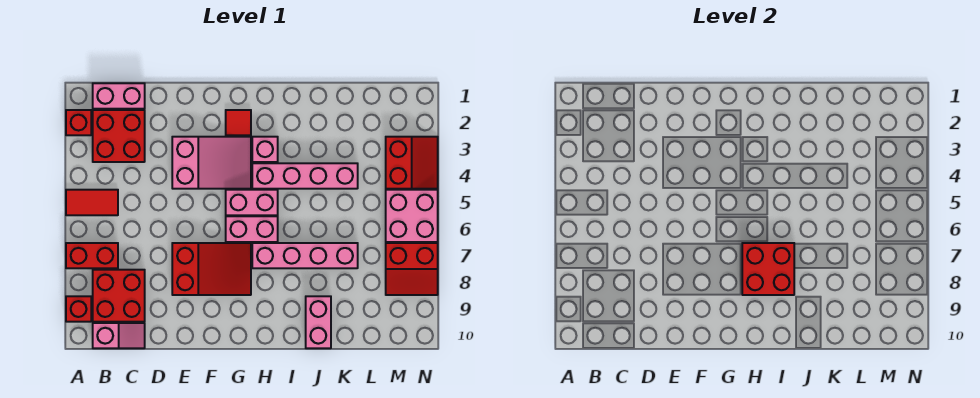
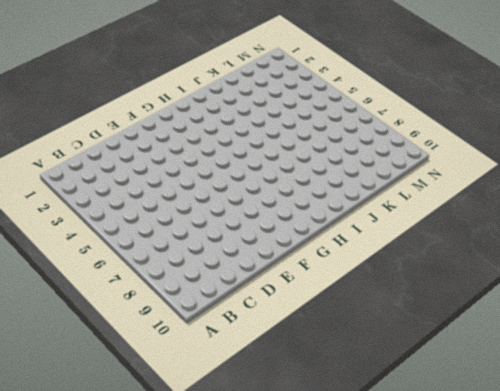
none -> red brick A2 level 1
none -> red tile A5:B5 level 1
none -> red brick A7:B7 level 1

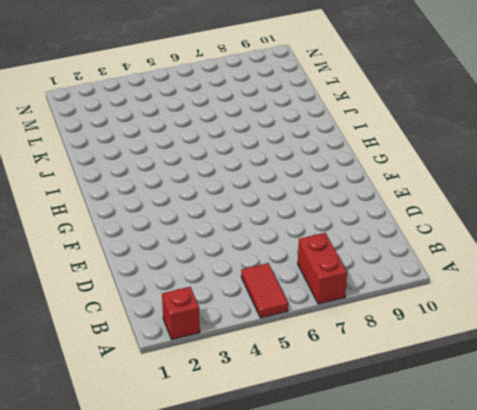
none -> red brick A9 level 1
none -> pink brick B1:C1 level 1
none -> red brick B2:C3 level 1

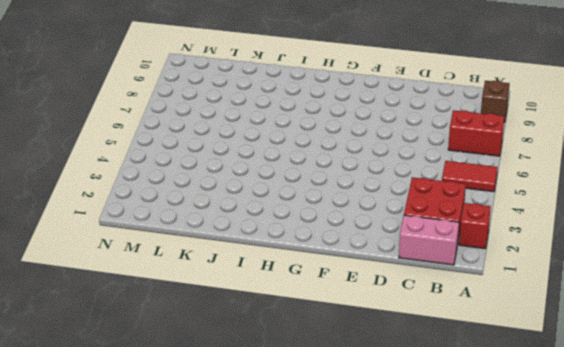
brown brick A9 level 1 -> red brick A9 level 1
none -> red brick B8:C9 level 1
none -> pink slope B10:C10 level 1 top B
none -> pink slope E3:G4 level 1 top E

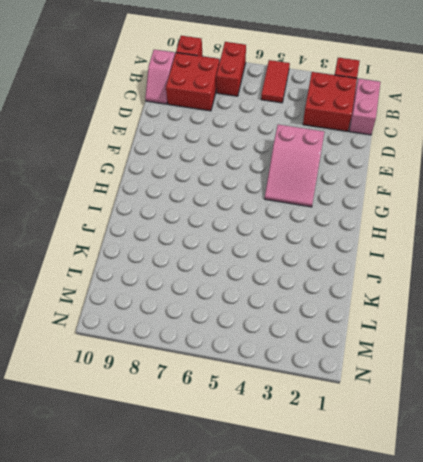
none -> red slope E7:G8 level 1 top E
none -> red tile G2 level 1
none -> pink brick G5:H5 level 1

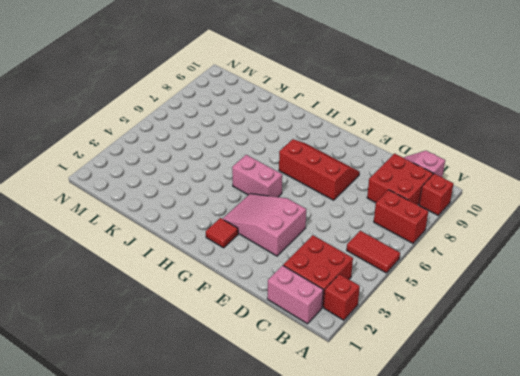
red slope E7:G8 level 1 top 7 -> red slope E7:G8 level 1 top E
none -> pink brick G6:H6 level 1
none -> pink brick H3 level 1
none -> pink brick H4:K4 level 1

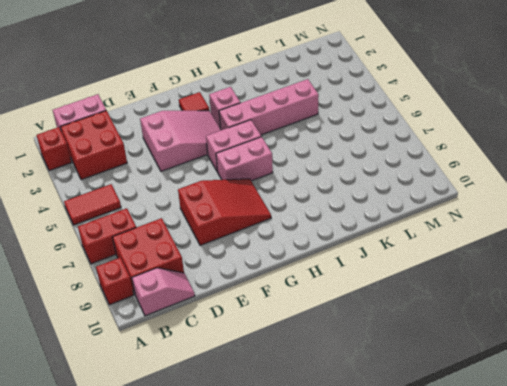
none -> pink brick H7:K7 level 1
none -> pink brick J9:J10 level 1
none -> red slope M3:N4 level 1 top M

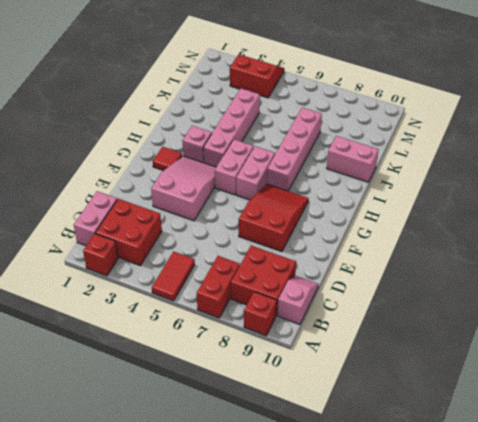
none -> pink brick M5:N6 level 1
none -> red slope M7:N8 level 1 top 7
none -> red brick H7:I8 level 2

